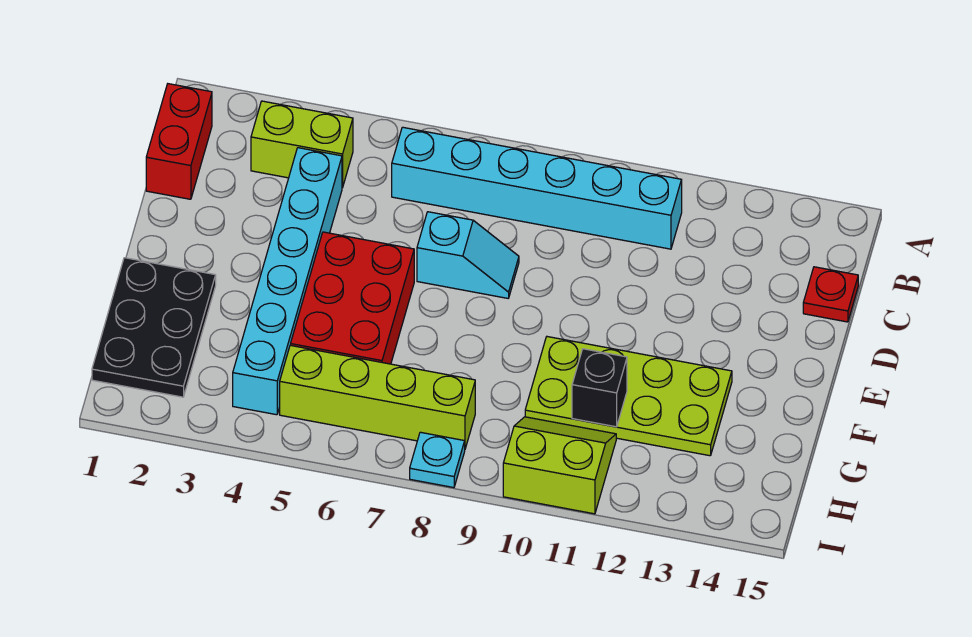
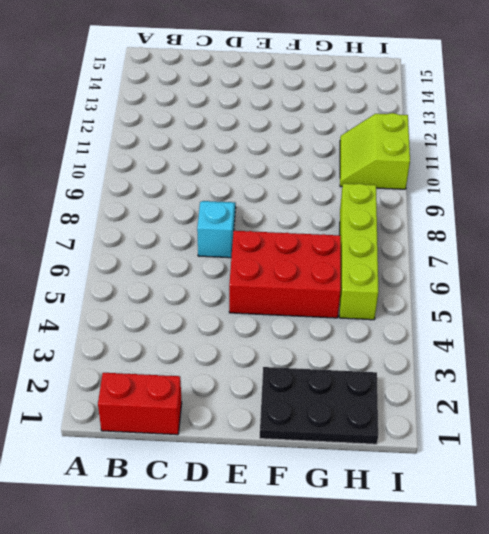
none -> lime brick B3:B4 level 1
none -> cyan brick B6:B11 level 1
none -> cyan brick C4:H4 level 1

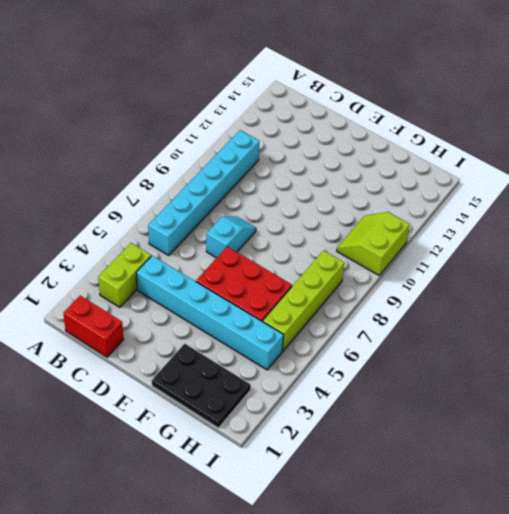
none -> red plate C15 level 1
none -> lime plate F10:G13 level 1
none -> cyan plate I8 level 1

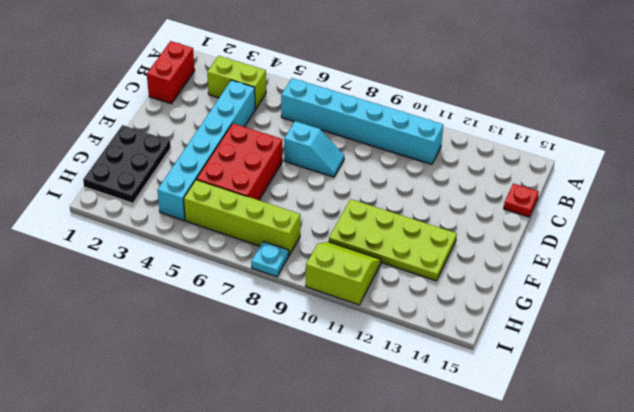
none -> black brick G11 level 2

